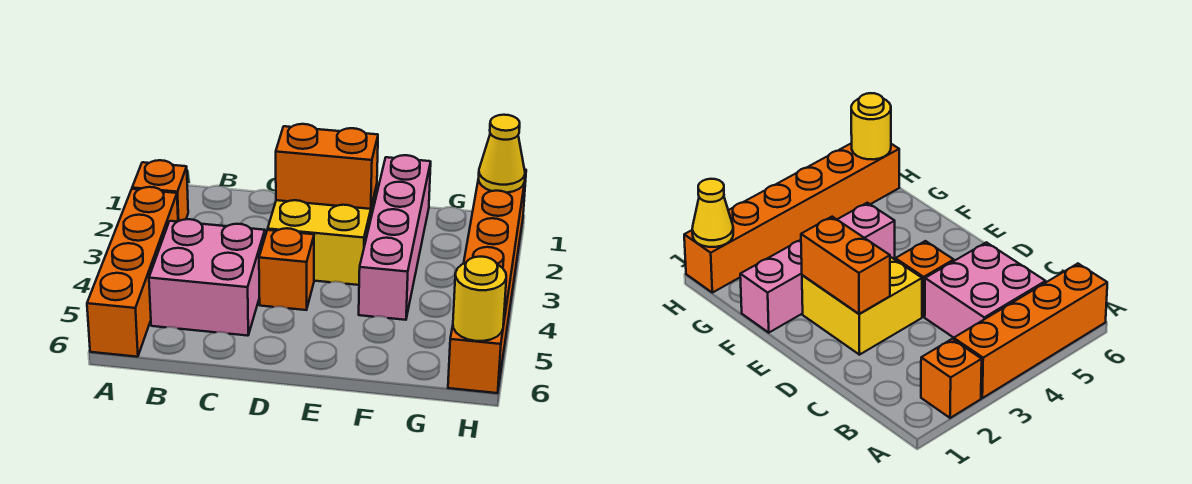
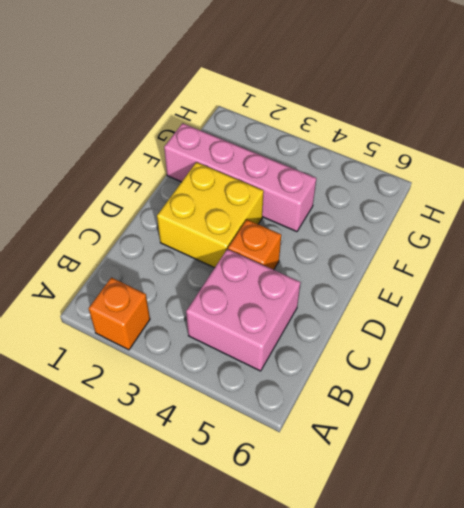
none -> orange brick A3:A6 level 1
none -> orange brick H1:H6 level 1

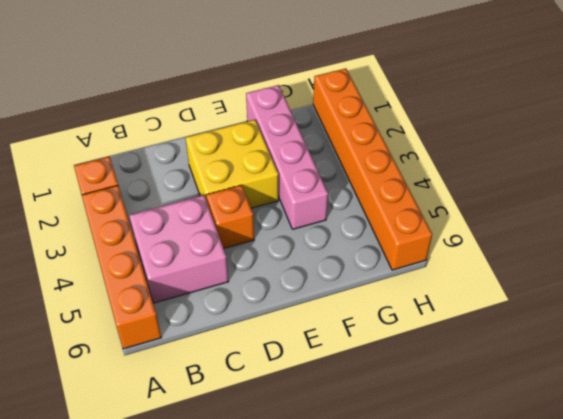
none -> orange brick D2:E2 level 2
none -> yellow cone H1 level 2

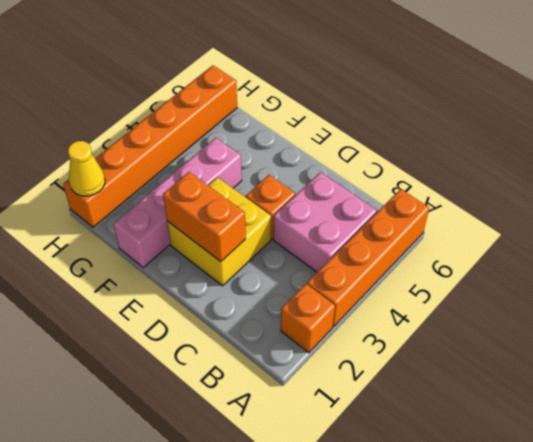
none -> yellow round brick H6 level 2

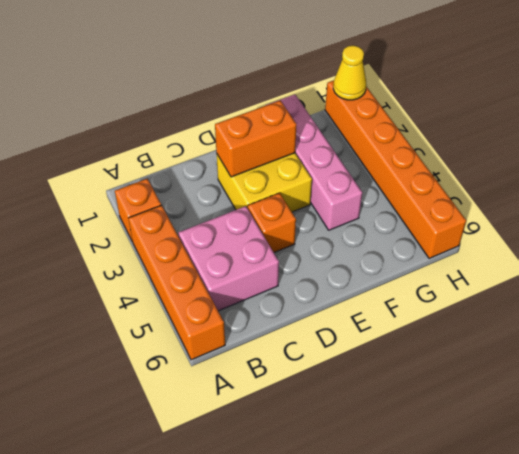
none -> yellow round brick H6 level 2

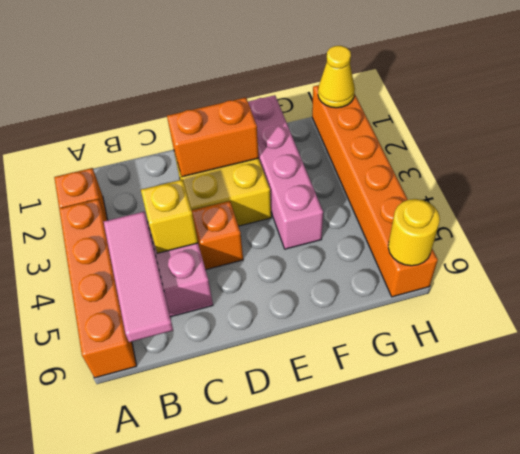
pink tile B4:B6 level 2 -> none
yellow brick C4 level 2 -> none

